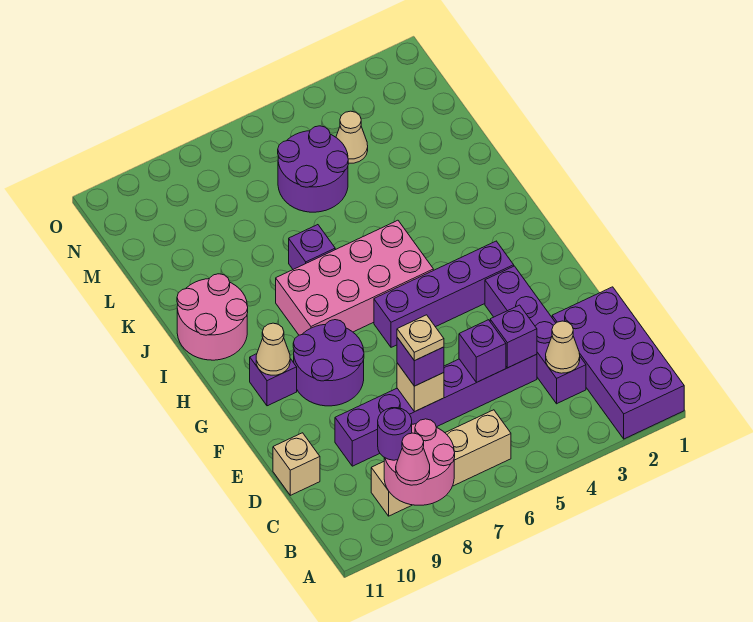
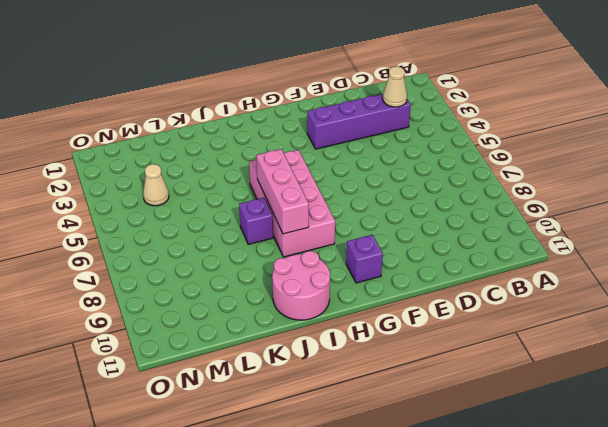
pink brick I6:I8 level 2 -> none
none -> purple brick A1:D2 level 1
none -> tan brick B6:B9 level 1
none -> purple brick D4:D9 level 1

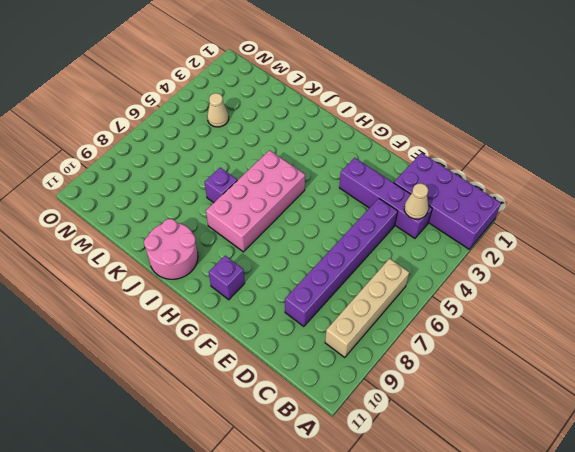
none -> tan brick D11 level 1
none -> purple round brick F8:G9 level 1
none -> purple brick G3:G6 level 1

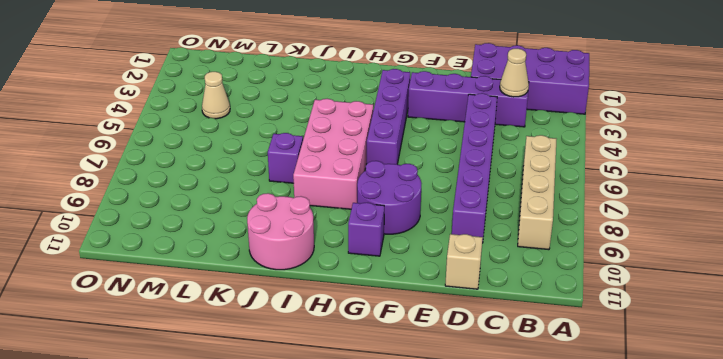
none -> purple round brick L5:M6 level 1
none -> pink round brick A8:B9 level 2
none -> purple brick D4 level 2

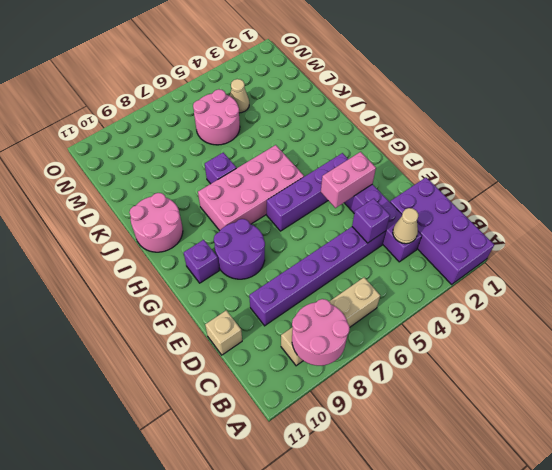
pink brick F3:F4 level 2 -> none
pink round brick L5:M6 level 1 -> purple round brick L5:M6 level 1
none -> purple brick D5 level 2
none -> tan brick D7 level 2
none -> tan cone G10 level 2

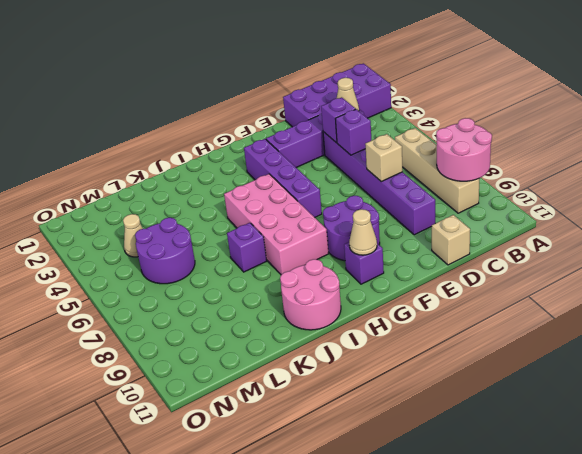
none -> pink cone A9 level 3
none -> purple round brick B9 level 3
none -> purple brick D7 level 3

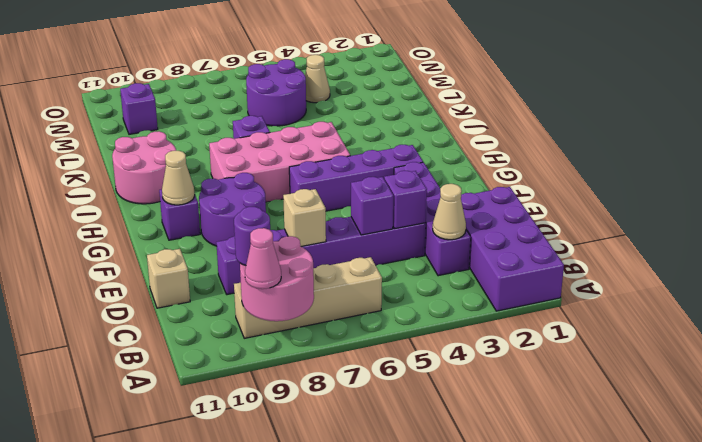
purple brick M10 level 1 -> purple brick D7 level 3
none -> tan plate D7 level 4

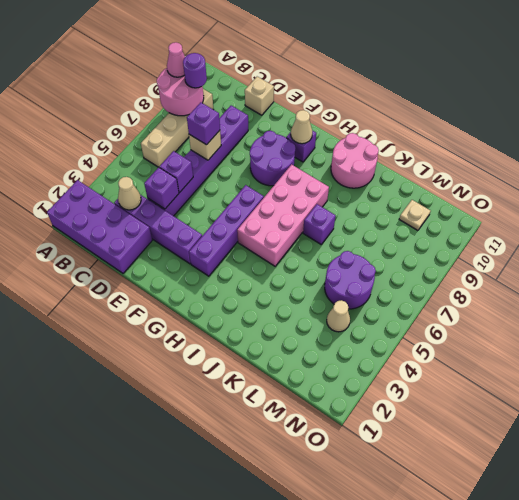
tan plate M10 level 1 -> tan plate D7 level 4

